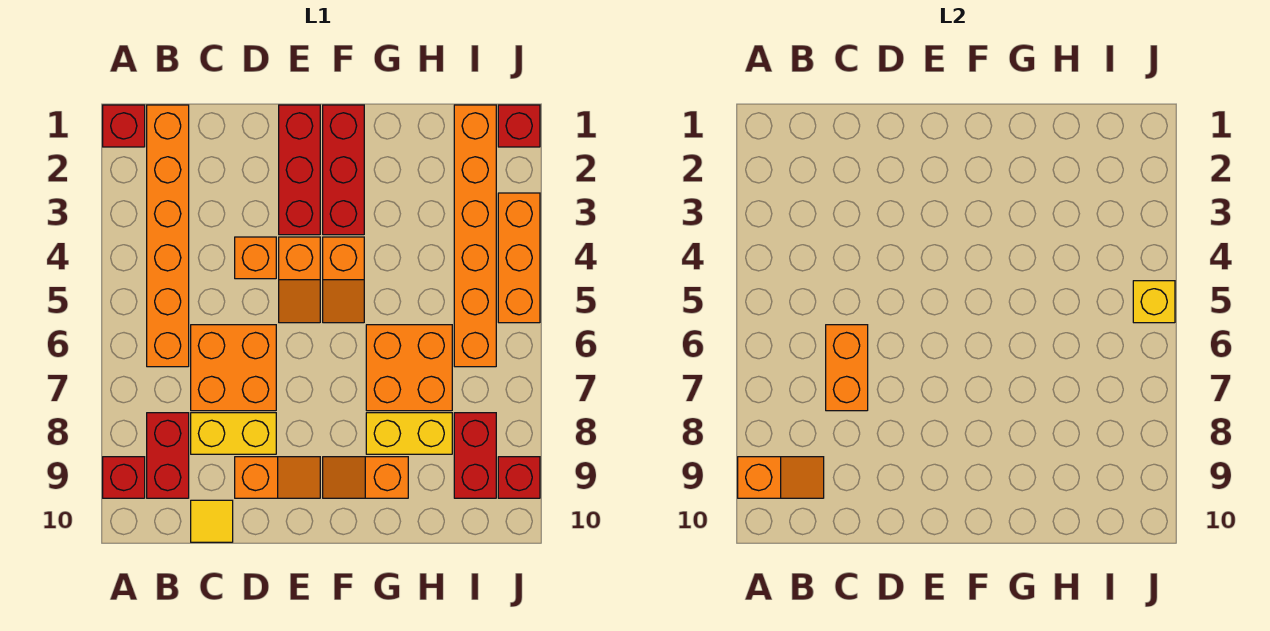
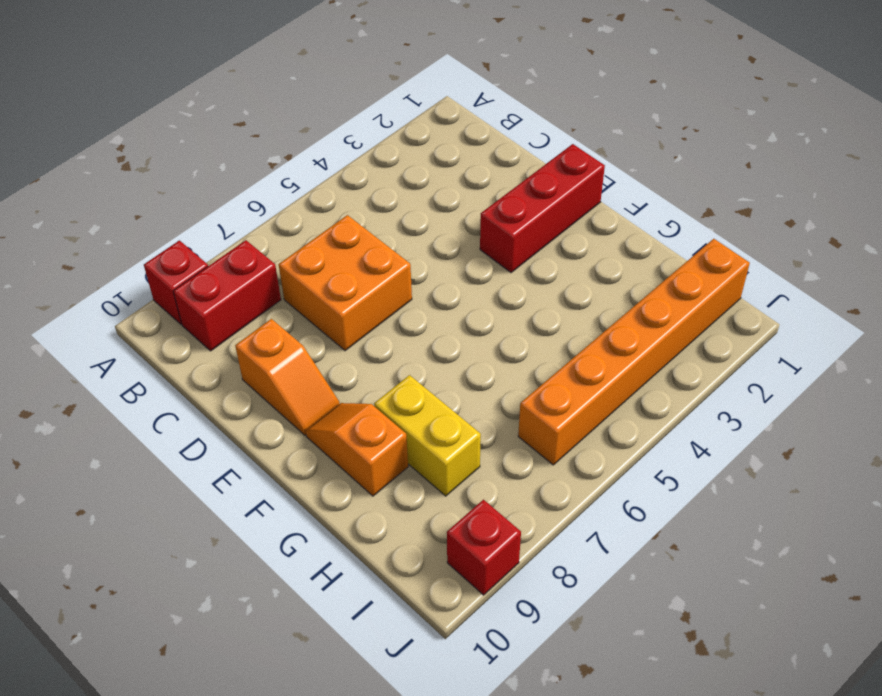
none -> red brick A1 level 1
none -> orange brick B1:B6 level 1
none -> yellow brick C8:D8 level 1

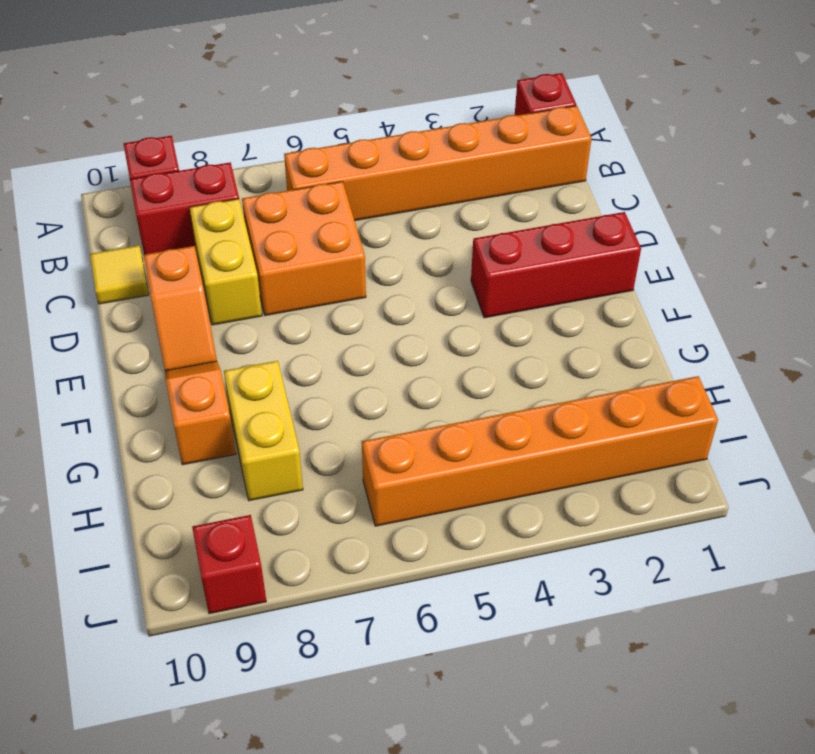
none -> orange brick D4 level 1
none -> orange slope E4:E5 level 1 top 4
none -> red brick F1:F3 level 1

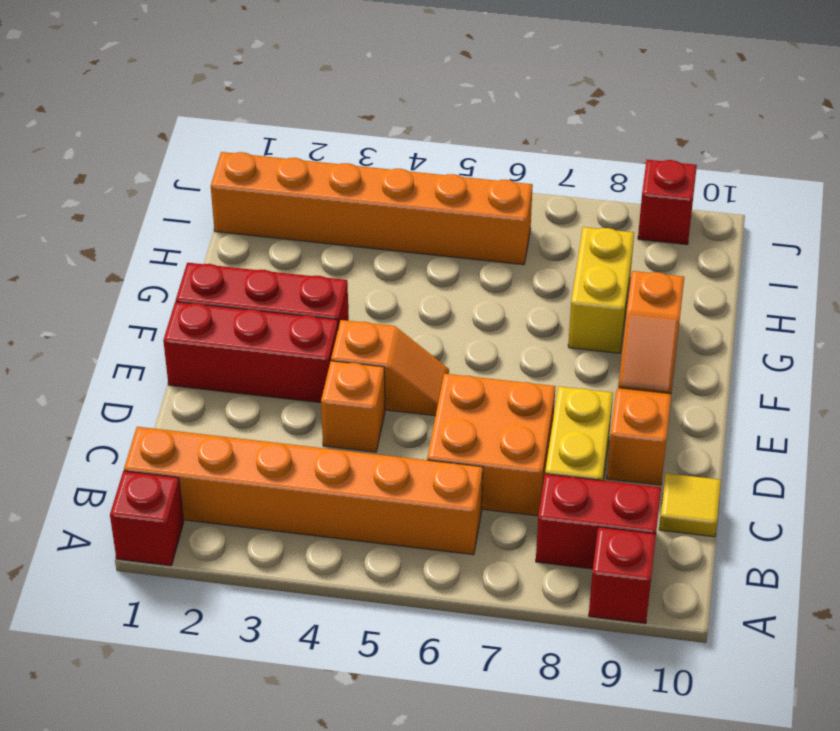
none -> orange slope F4:F5 level 1 top 4
none -> orange brick G6:H7 level 1
none -> red brick I8:I9 level 1

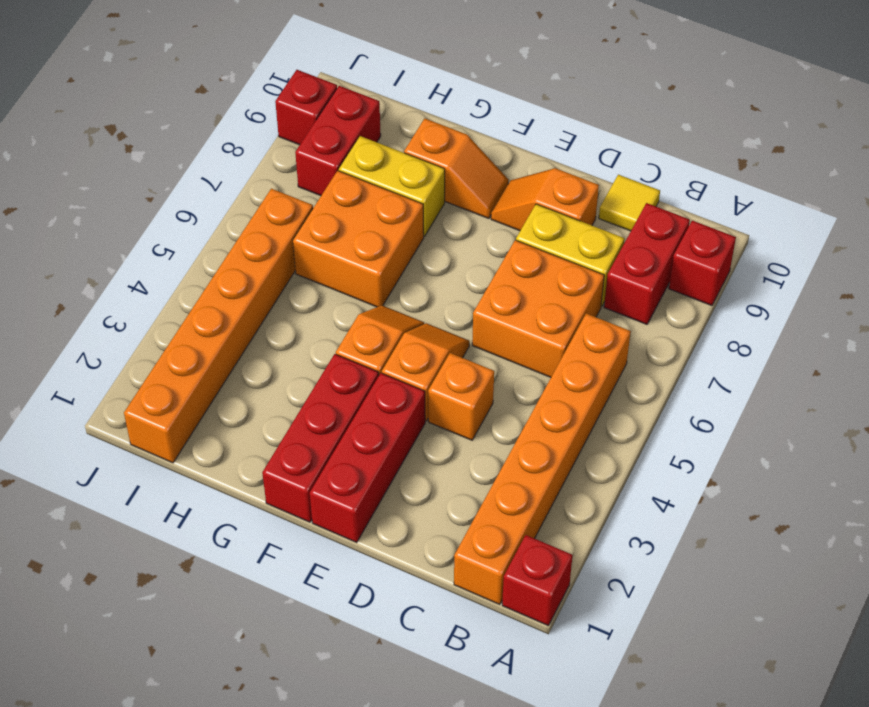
none -> red brick J1 level 1
none -> orange brick J3:J5 level 1
none -> orange slope A9:B9 level 2 top A

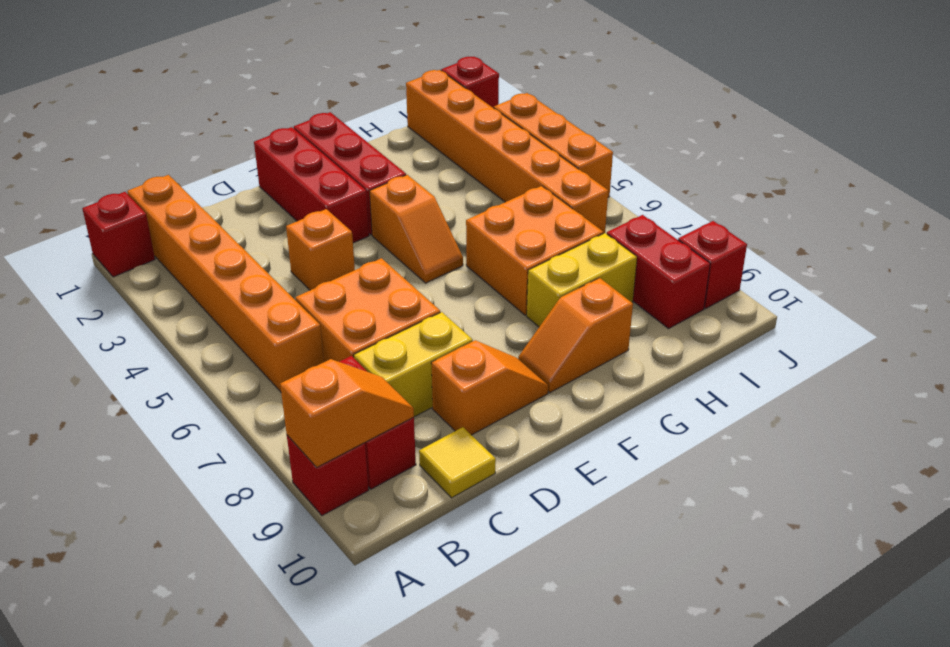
none -> orange slope E4:E5 level 1 top 4
none -> orange brick C6:C7 level 2
none -> yellow brick J5 level 2

